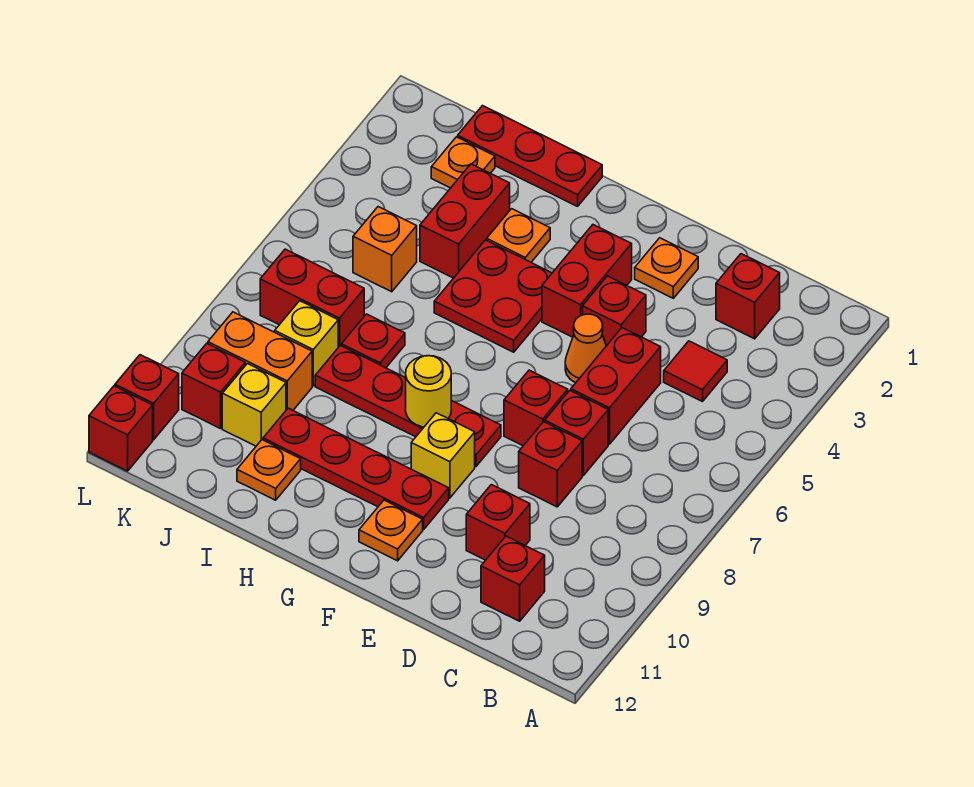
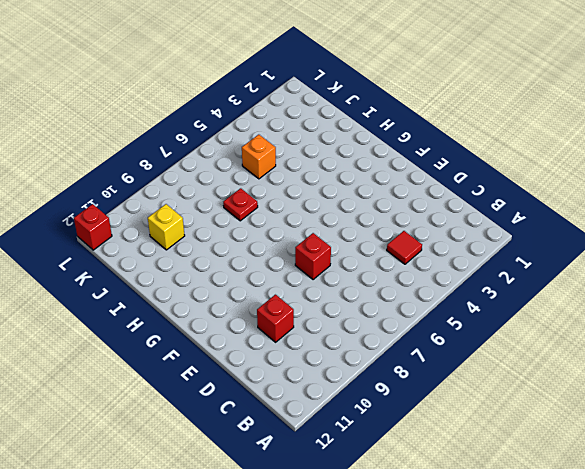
none -> red brick C2 level 1
none -> red brick C11 level 1
none -> red brick D5:D6 level 1
none -> red brick D7 level 1

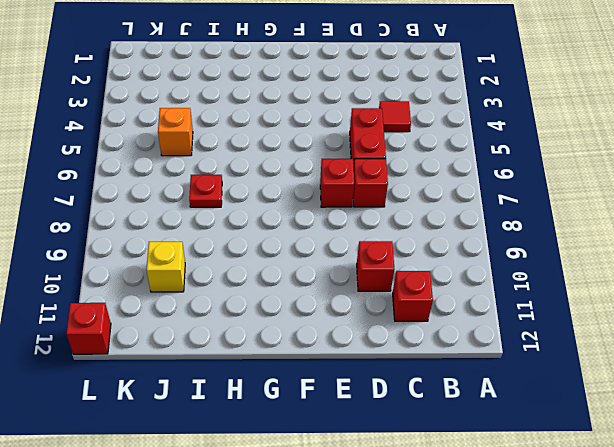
none -> red brick C2 level 1
none -> red brick D8 level 1
none -> orange plate E2 level 1
none -> red brick E4 level 1

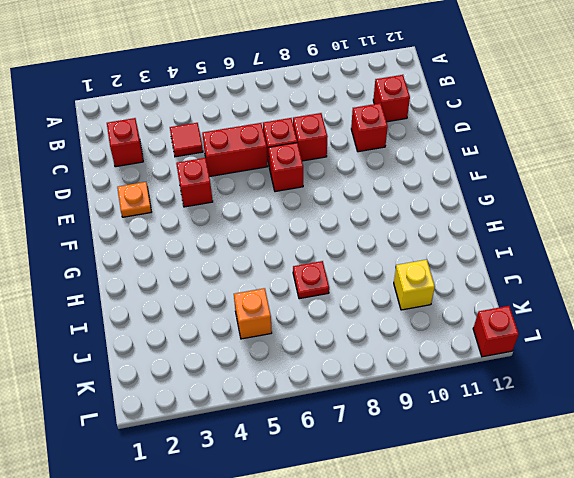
none -> orange cone E5 level 1
none -> red brick F3:F4 level 1
none -> red plate F8:I8 level 1
none -> yellow brick F9 level 1

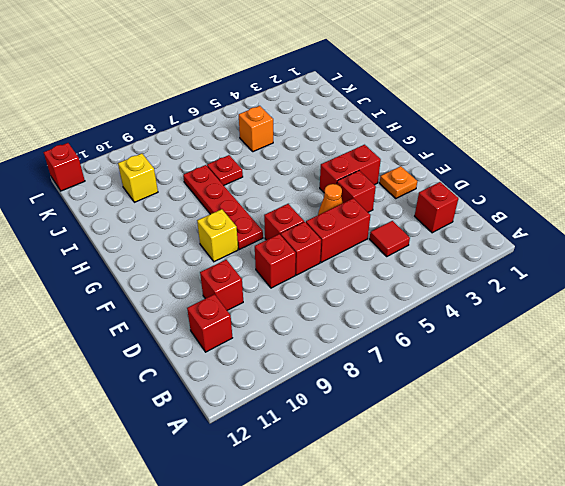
none -> red plate F10:I10 level 1
none -> orange plate F11 level 1
none -> red plate G4:H5 level 1
none -> red plate H1:J1 level 1

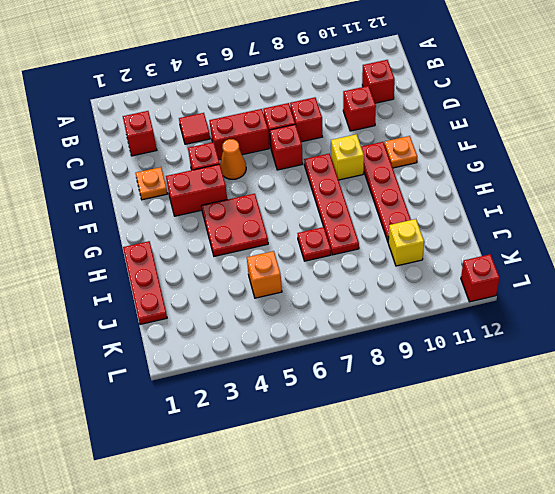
none -> orange plate H3 level 1
none -> red brick I3:I4 level 1
none -> orange plate I11 level 1
none -> orange plate J2 level 1

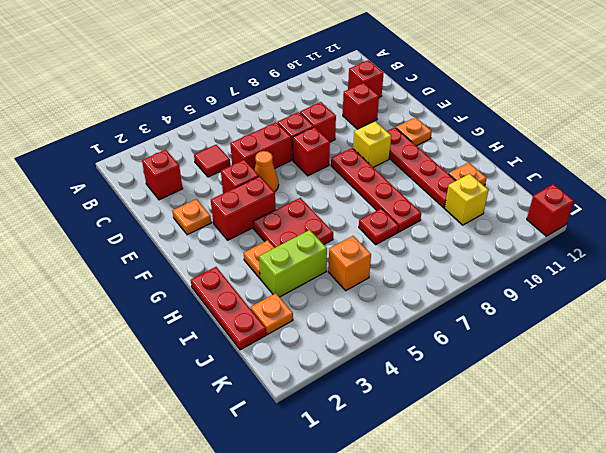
lime brick I3:I4 level 1 -> red brick I3:I4 level 1
none -> red brick J7:K7 level 1
none -> yellow brick J8 level 1
none -> orange brick J9:K9 level 1
none -> red brick K10 level 1

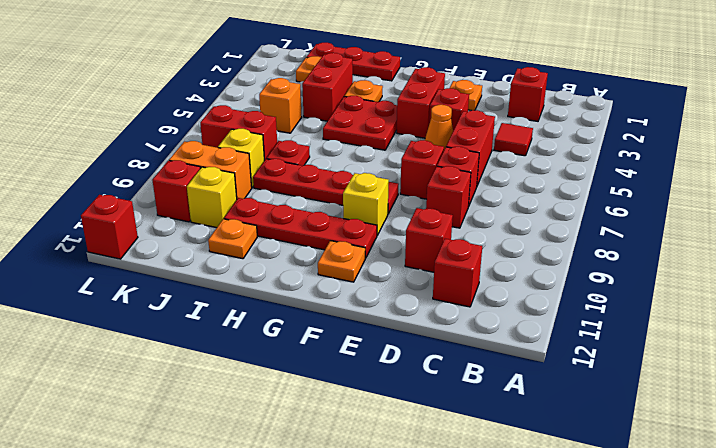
none -> red brick L11 level 1
none -> yellow round brick G8 level 2

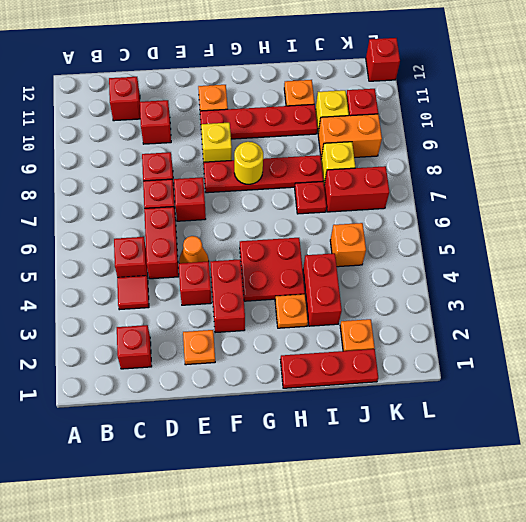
red brick C5 level 1 -> red brick L11 level 1

